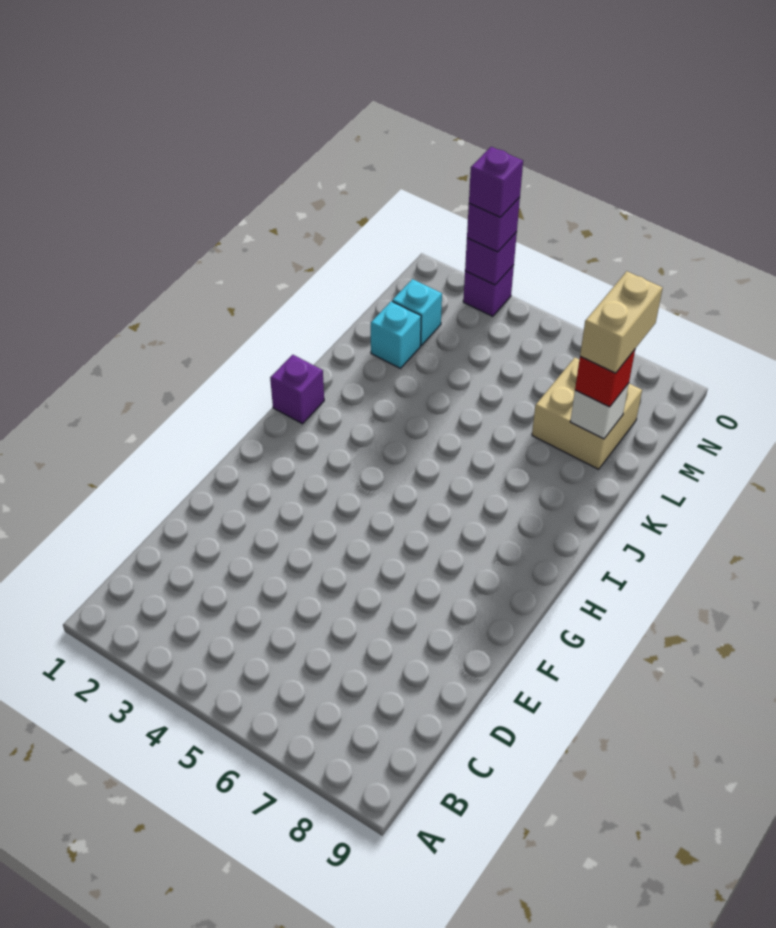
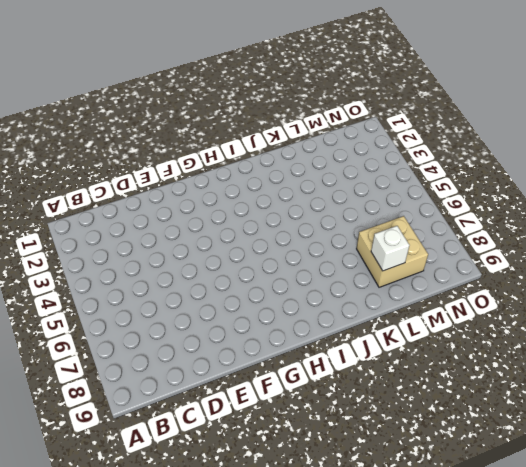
none -> purple brick I1 level 1
none -> cyan brick L2 level 1

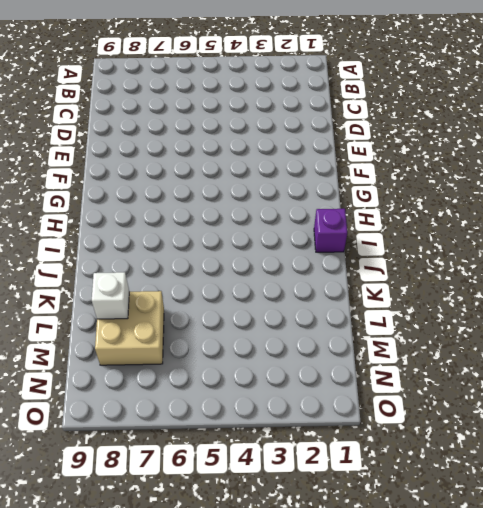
none -> cyan brick L2 level 1
none -> cyan brick M2 level 1

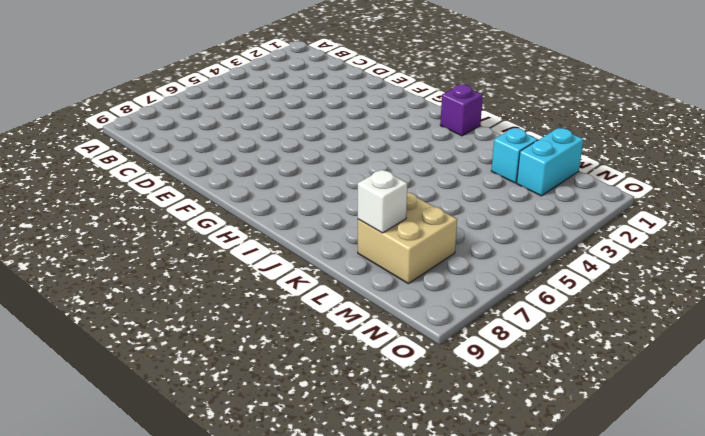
cyan brick M1:M2 level 1 -> cyan brick M2 level 1
none -> purple brick O3 level 1
none -> purple brick O3 level 2

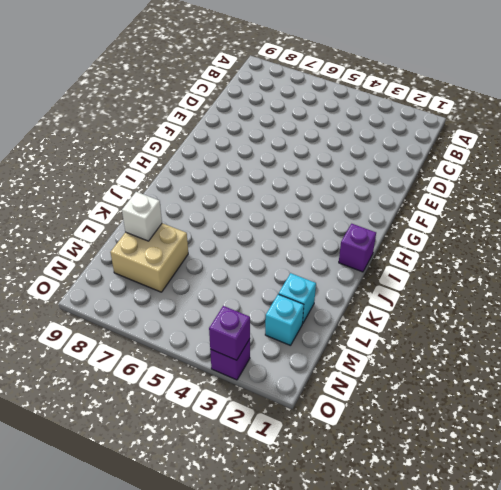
none -> red brick L8 level 3
none -> purple brick O3 level 3

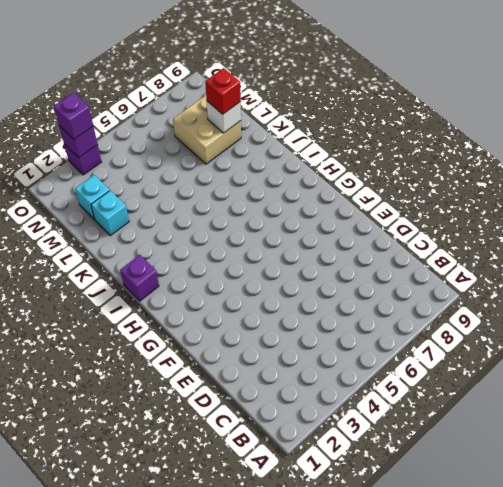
none -> tan brick L8:M8 level 4
none -> purple brick O3 level 4

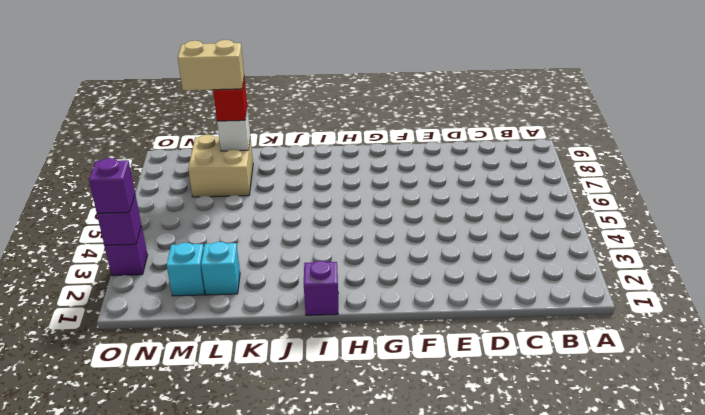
none -> purple brick O3 level 4

